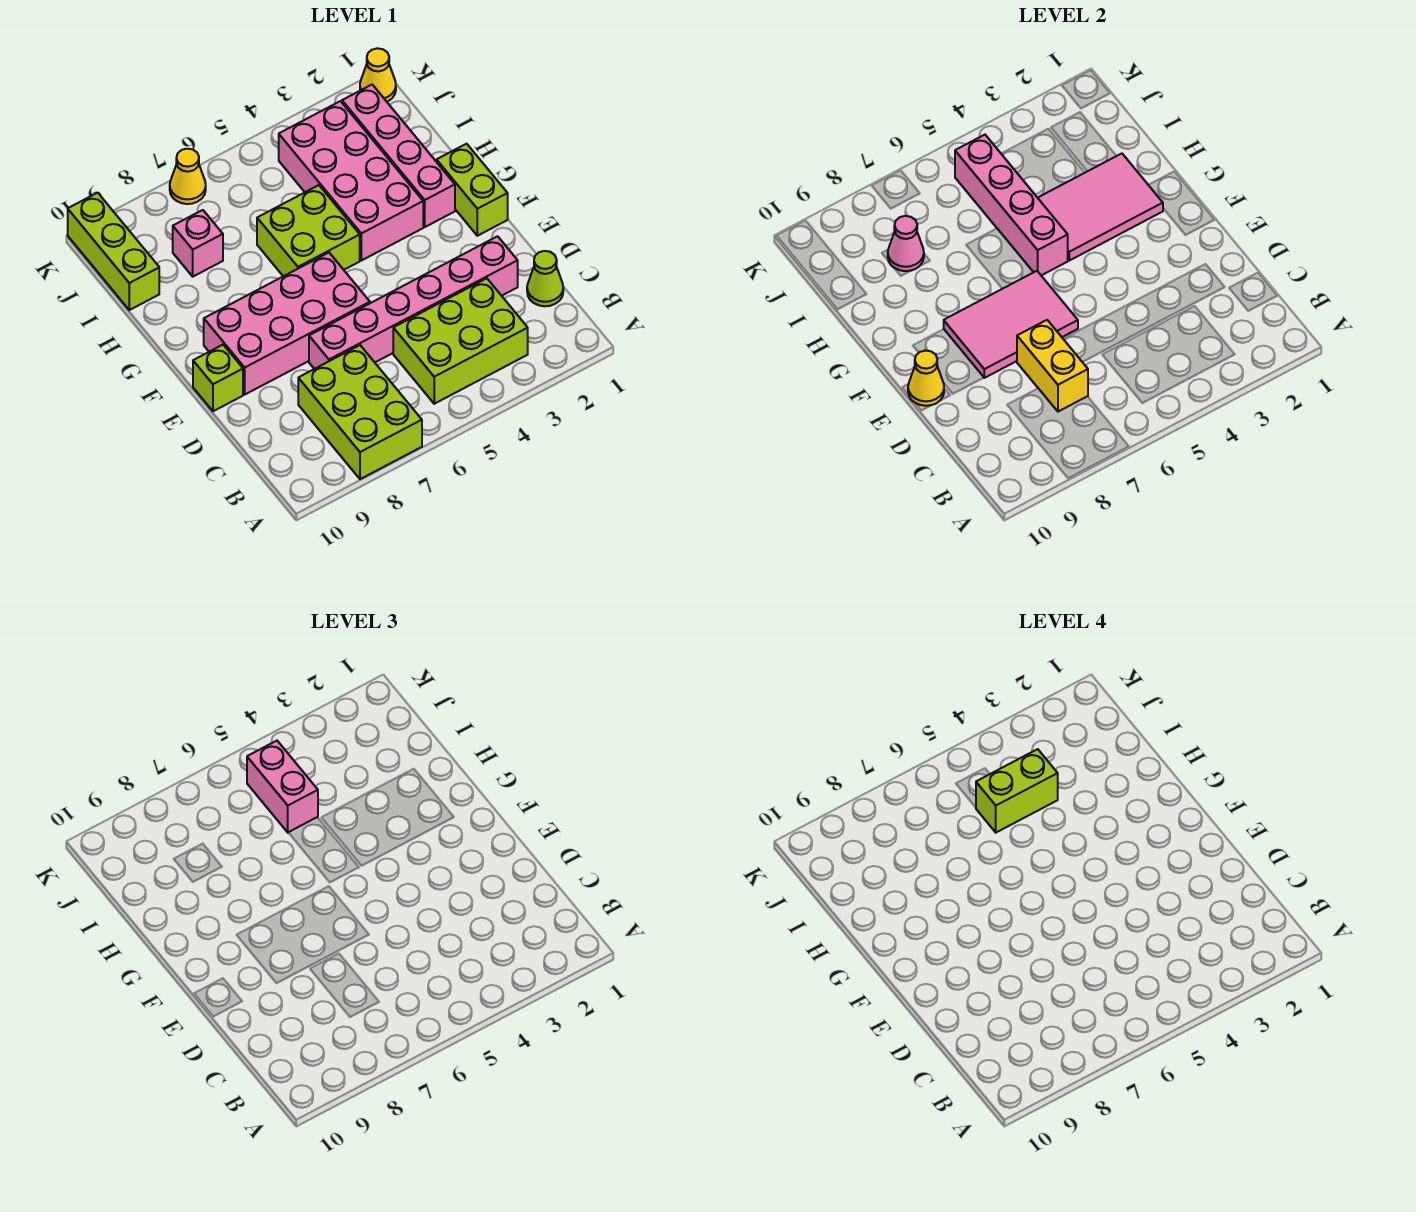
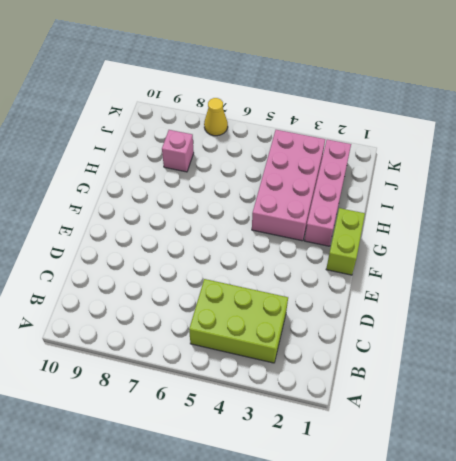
none -> lime brick A7:C8 level 1
none -> lime cone C1 level 1
none -> pink brick D2:D7 level 1

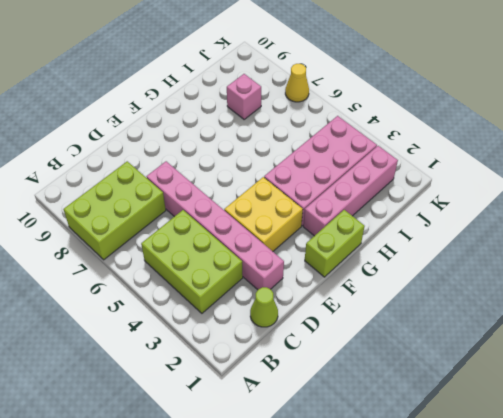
yellow brick E3:F4 level 1 -> none
none -> pink brick E6:F9 level 1
none -> lime brick E10 level 1
none -> lime brick G5:H6 level 1

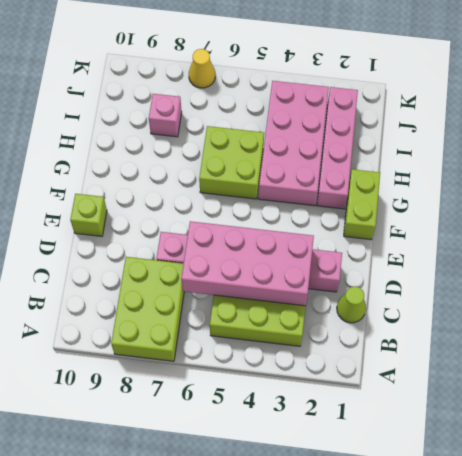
pink brick C3:D6 level 2 -> pink brick E6:F9 level 1
none -> lime brick I10:K10 level 1
none -> yellow cone K1 level 1
none -> yellow brick C7:D7 level 2

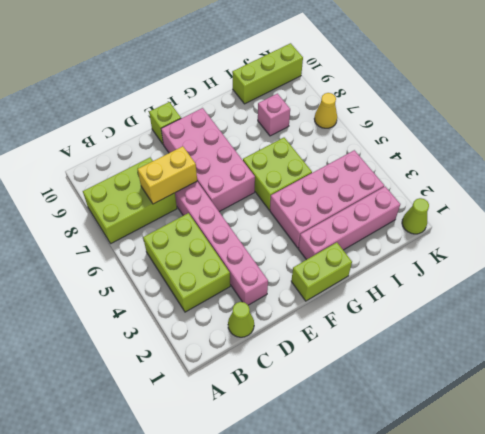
lime cone K1 level 1 -> yellow cone K1 level 1
none -> pink tile E6:F8 level 2
none -> yellow cone E10 level 2
none -> pink tile G2:H4 level 2

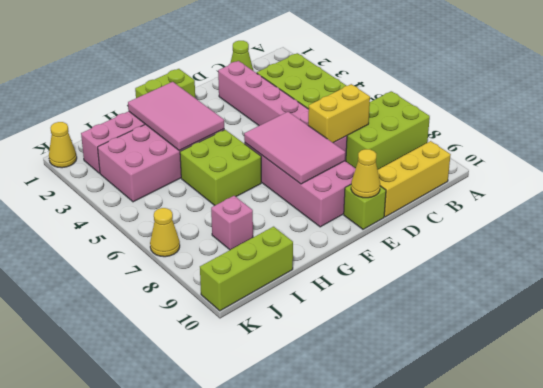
yellow brick B10:D10 level 1 -> none
none -> pink brick G5:J5 level 2
none -> pink cone I8 level 2
none -> pink brick I5:J5 level 3

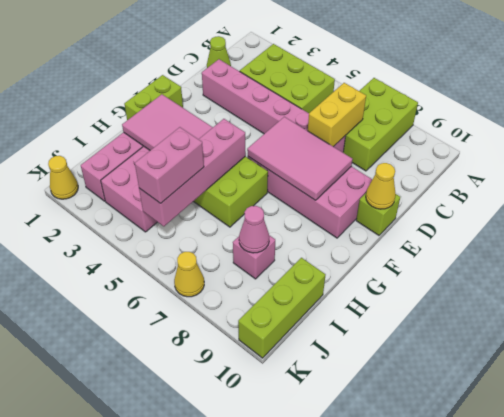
none -> lime brick I4:I5 level 4

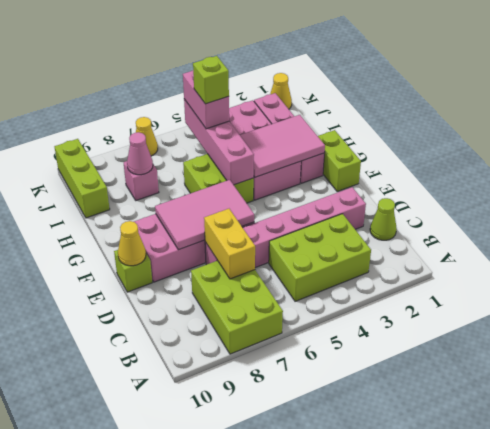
lime brick I5 level 4 -> lime brick I4:I5 level 4

